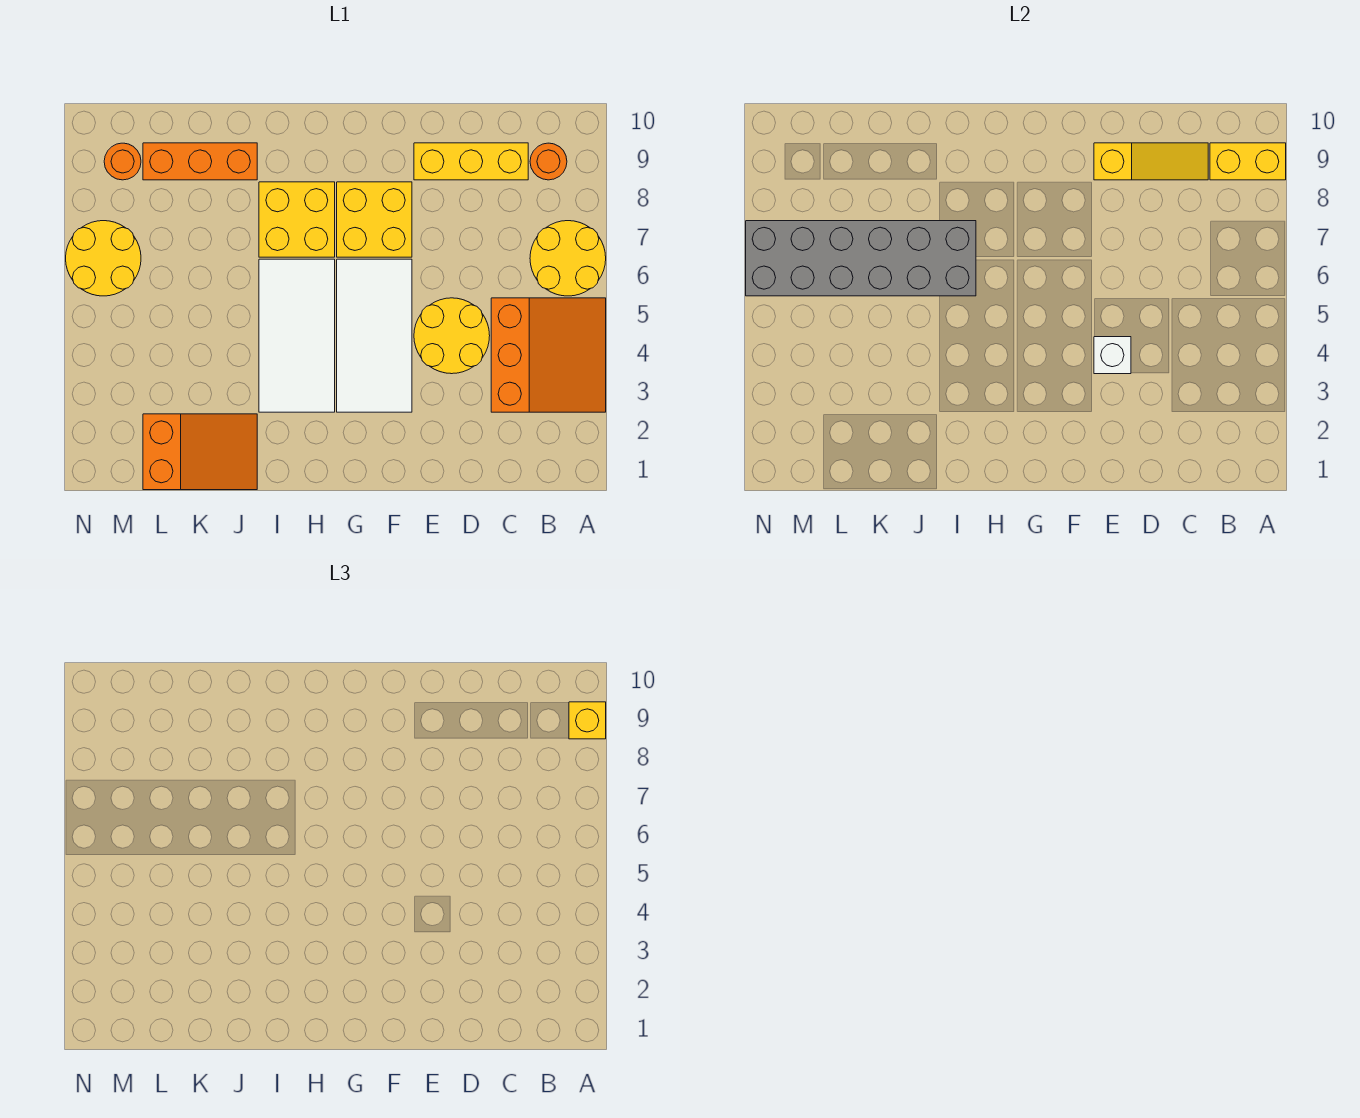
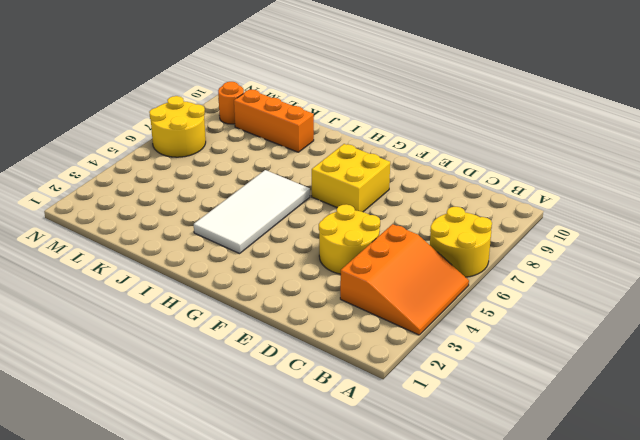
none -> orange round brick B9 level 1
none -> yellow brick C9:E9 level 1
none -> white tile F3:G6 level 1

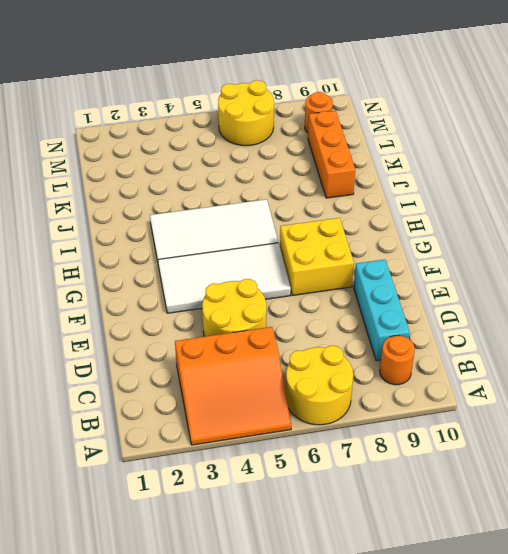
cyan brick C9:E9 level 1 -> yellow brick C9:E9 level 1
none -> yellow brick H7:I8 level 1
none -> orange slope J1:L2 level 1 top L
none -> yellow brick A9:B9 level 2

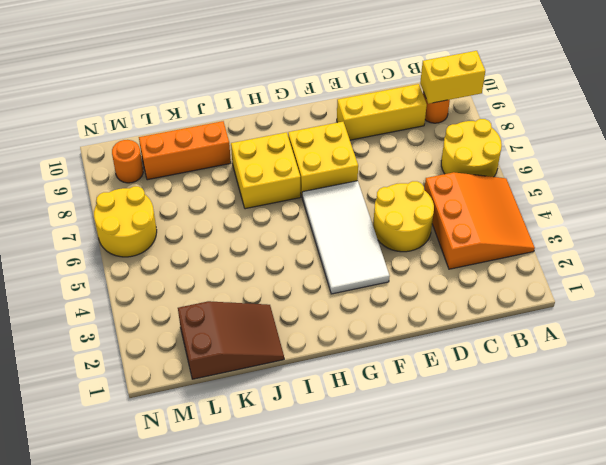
brown slope J1:L2 level 1 top L -> orange slope J1:L2 level 1 top L
none -> white tile H3:I6 level 1
none -> yellow slope C9:E9 level 2 top E
none -> white brick E4 level 2

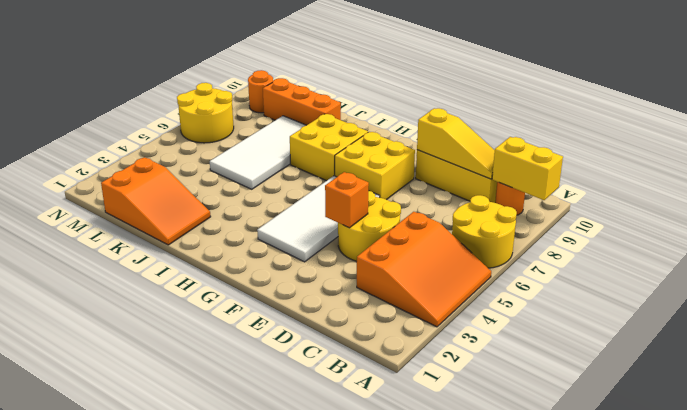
orange brick E4 level 2 -> white brick E4 level 2
white tile J5:K8 level 1 -> white tile H3:I6 level 1
none -> grey brick I6:N7 level 2
none -> yellow brick A9 level 3

